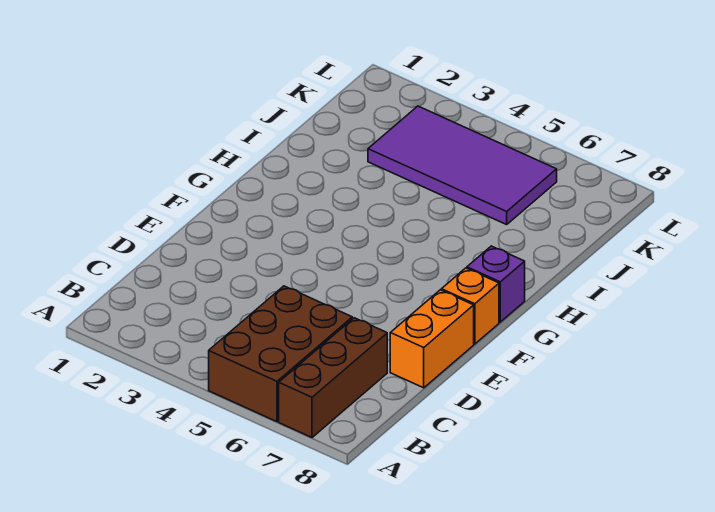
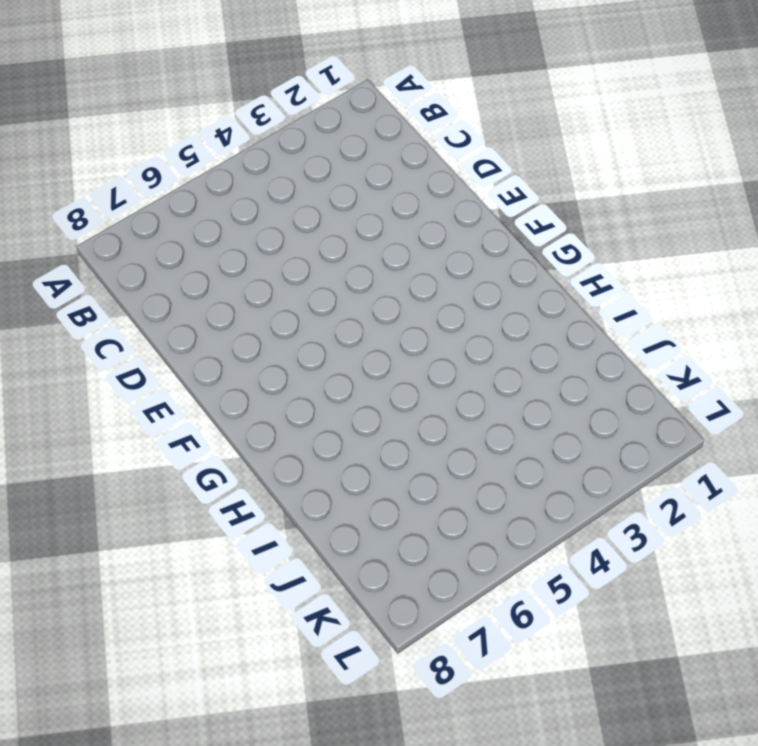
none -> brown brick A5:C6 level 1
none -> brown brick A7:C7 level 1

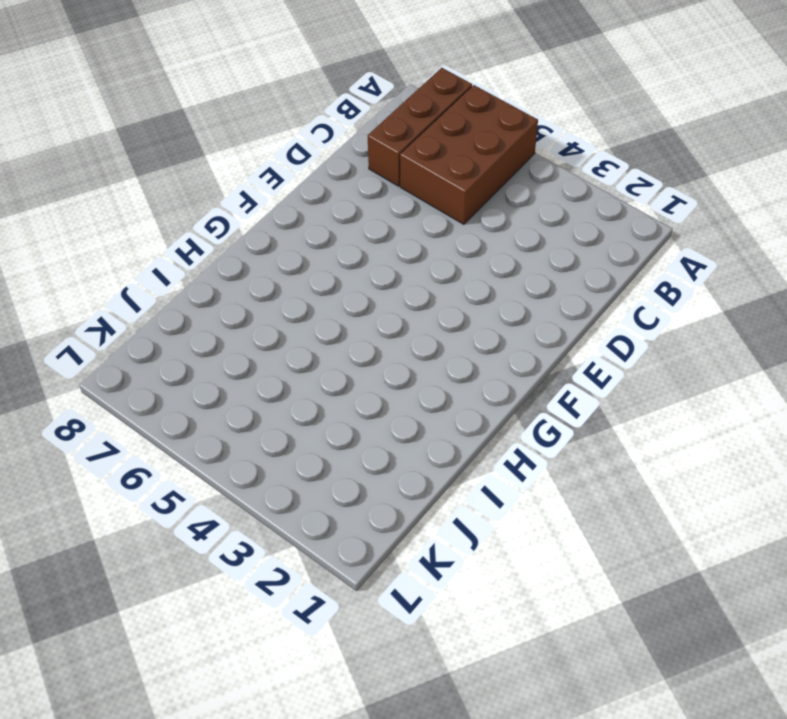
none -> orange brick D8:E8 level 1
none -> orange brick F8 level 1

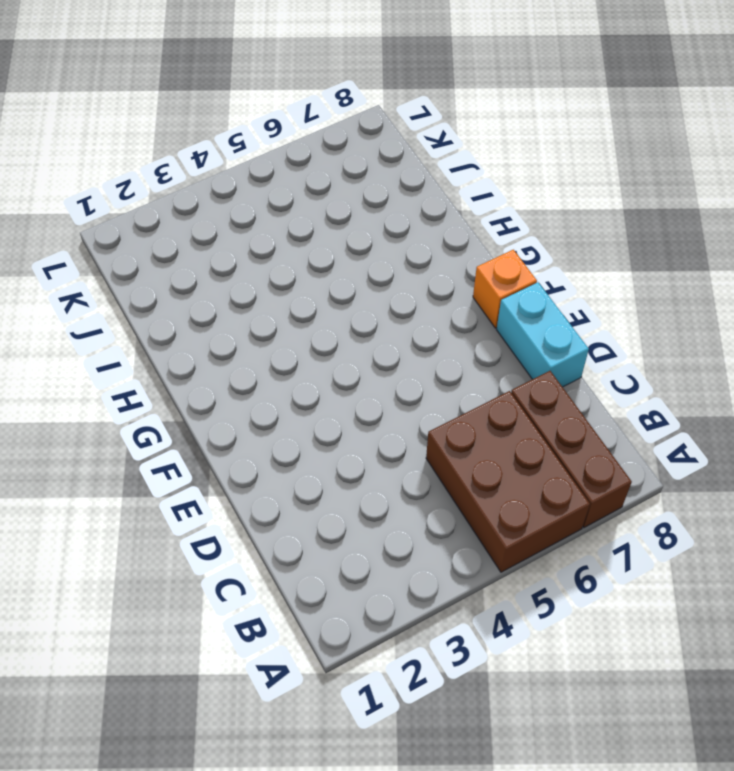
cyan brick D8:E8 level 1 -> orange brick D8:E8 level 1
none -> purple brick G8 level 1
none -> purple tile J3:K6 level 1

